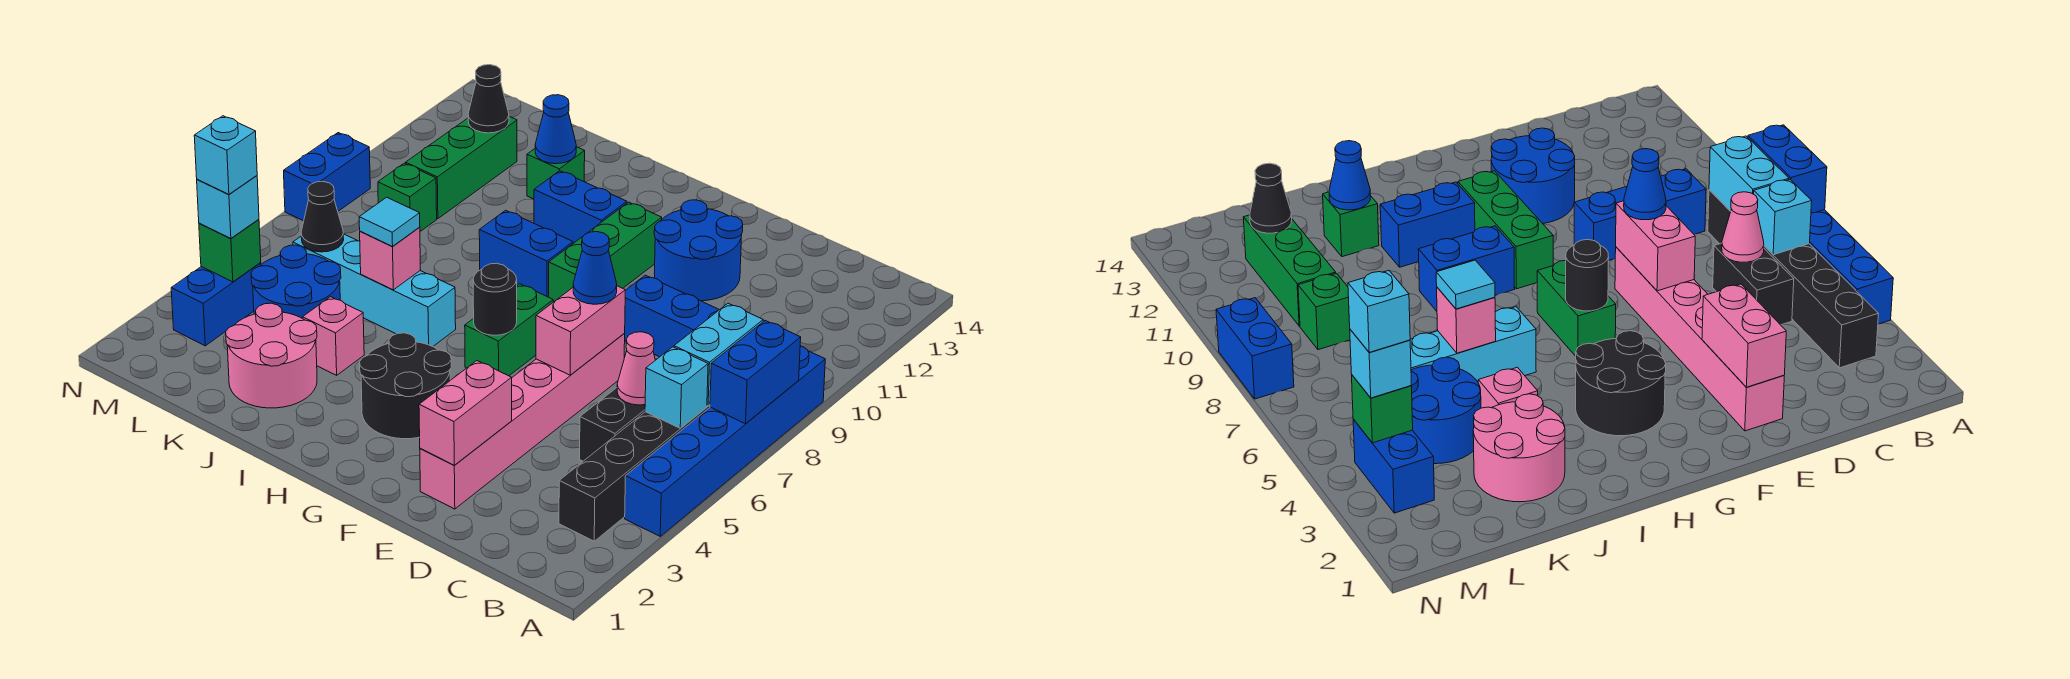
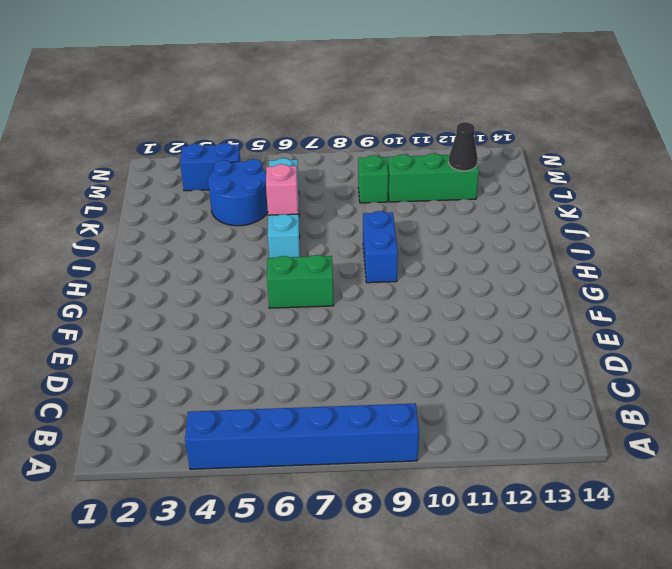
none -> black brick B3:B8 level 1
none -> black brick C5:C6 level 1
none -> blue brick C9:E9 level 1
none -> pink brick E2:E7 level 1

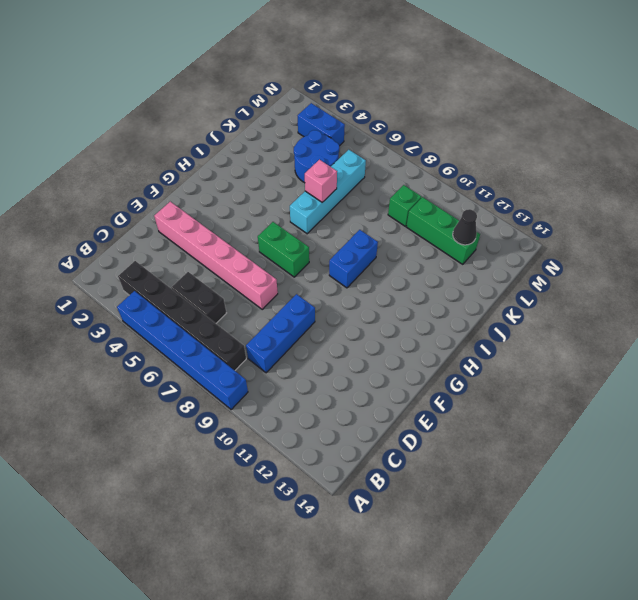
none -> blue round brick E11:F12 level 1
none -> black round brick G3:H4 level 1
none -> green brick G9:G11 level 1
none -> blue brick H11:I11 level 1

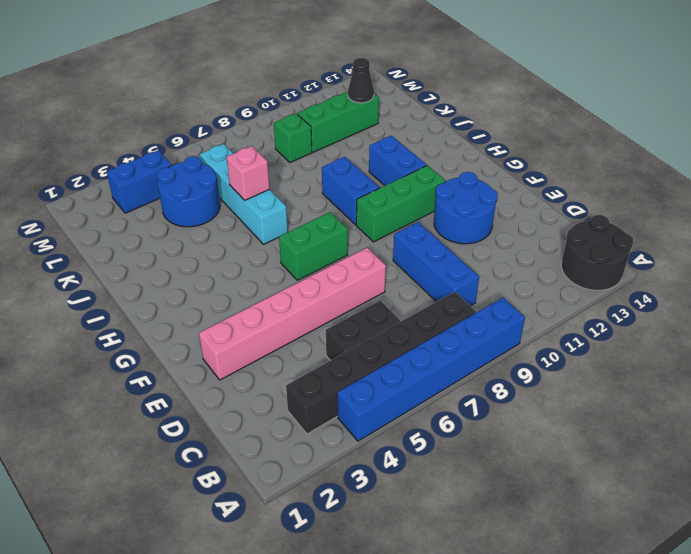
black round brick A13:B14 level 1 -> black round brick G3:H4 level 1
none -> pink round brick J2:K3 level 1
none -> pink brick J4 level 1
none -> green brick J12 level 1
none -> blue brick N8:N9 level 1

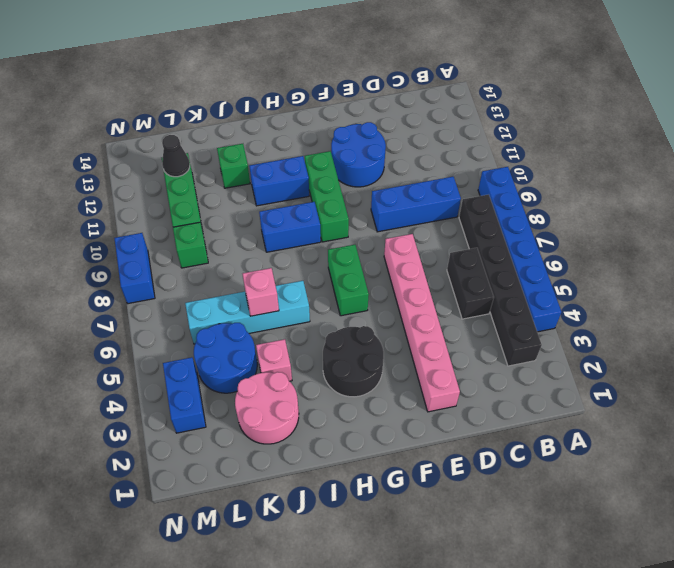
none -> blue brick A7:A8 level 2
none -> cyan brick B6 level 2
none -> cyan brick B7:B8 level 2
none -> pink cone C6 level 2

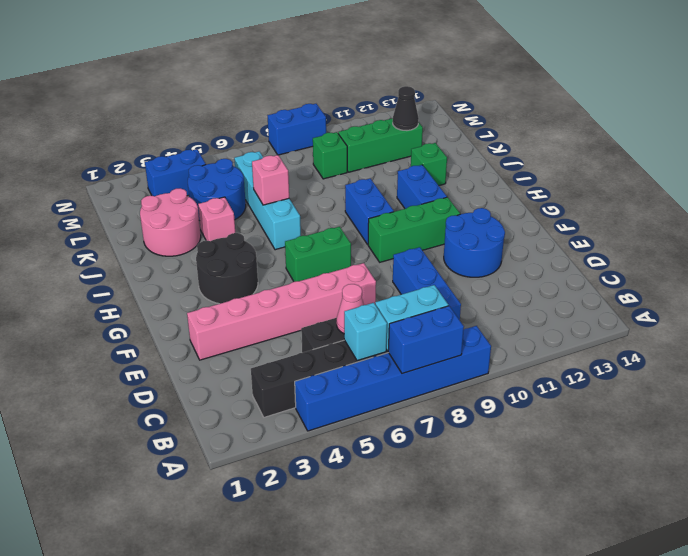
none -> pink brick E2:E3 level 2
none -> pink brick E6:E7 level 2
none -> black round brick G6 level 2
none -> blue cone J12 level 2

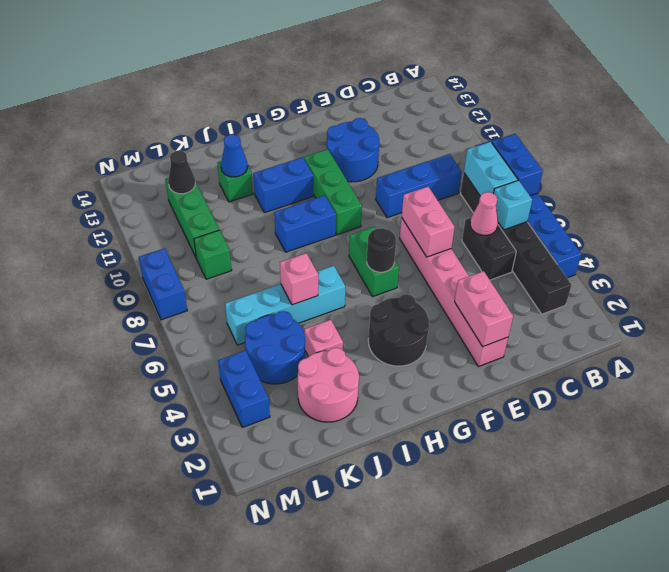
none -> black cone L6 level 2
none -> green brick M4 level 2
none -> blue cone E7 level 3
none -> cyan tile J6 level 3

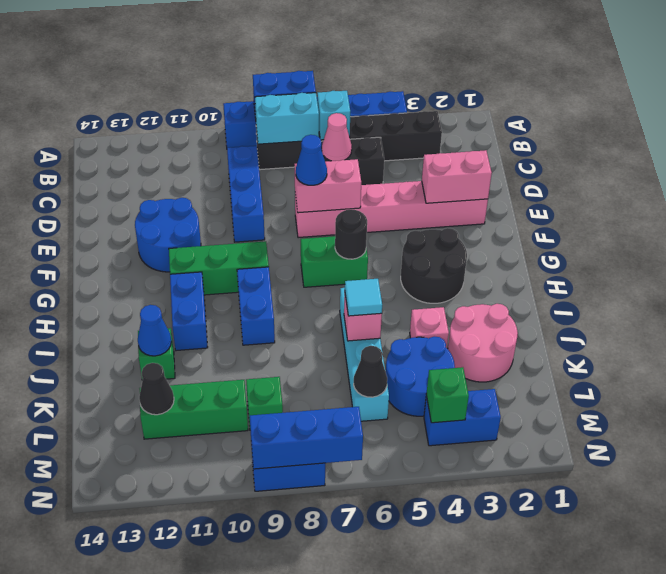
blue brick N7:N9 level 2 -> none
none -> cyan brick M4 level 3
none -> cyan brick M4 level 4

